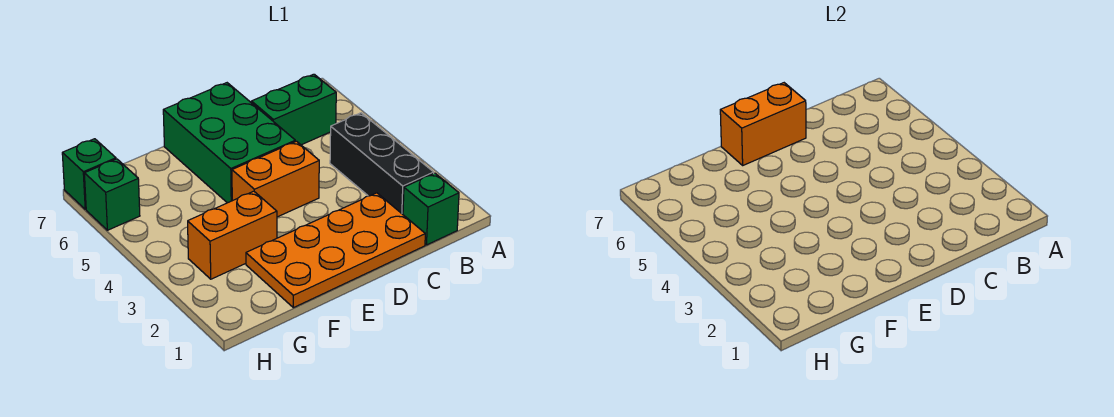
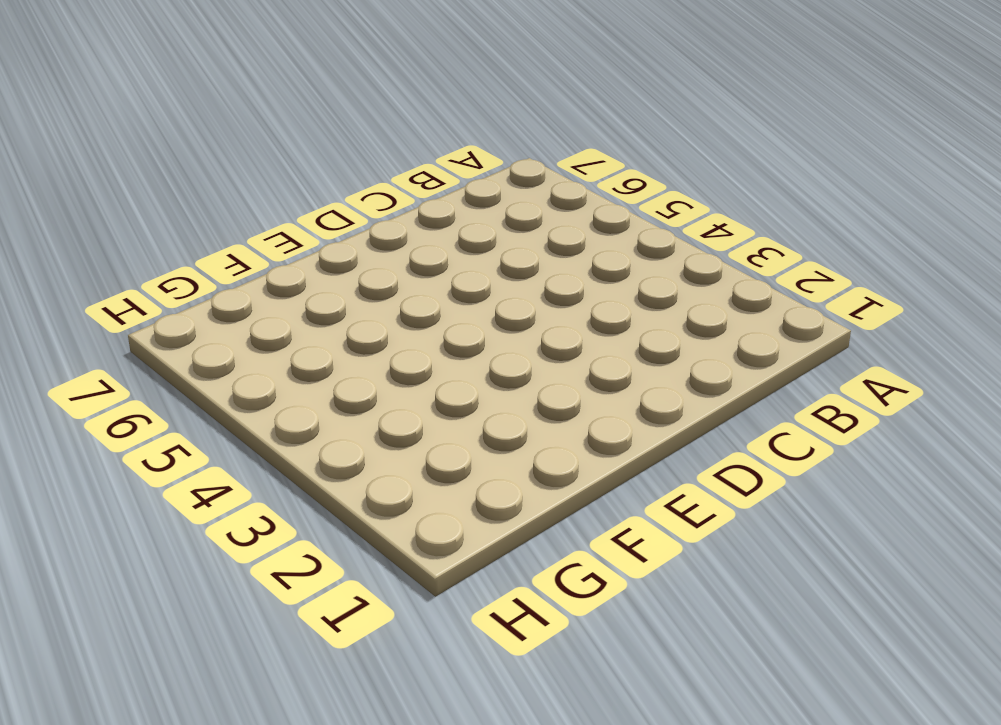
none -> green brick B1 level 1
none -> black brick B2:B4 level 1

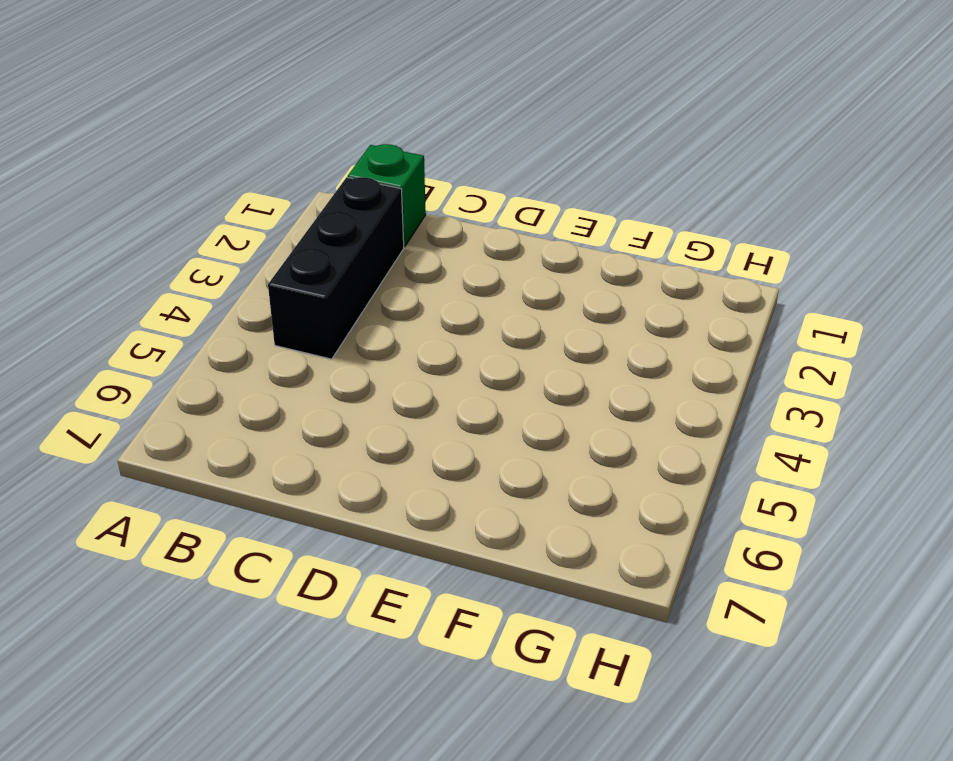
none -> green brick B6:C6 level 1
none -> orange plate C1:F2 level 1

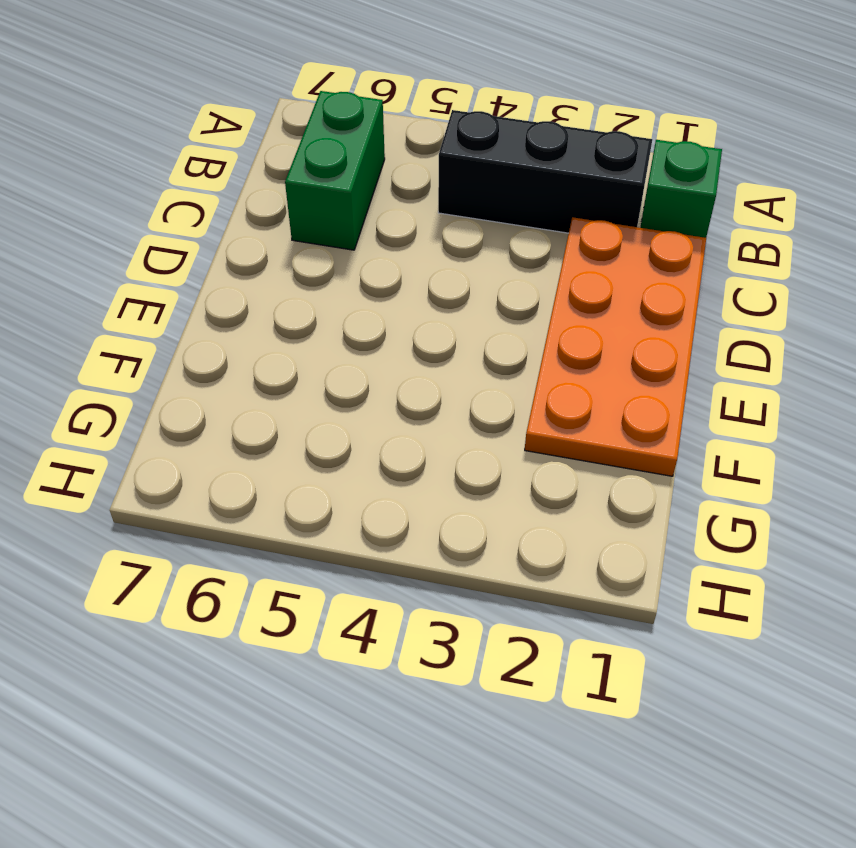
none -> orange brick D4:E4 level 1
none -> green brick D5:E7 level 1

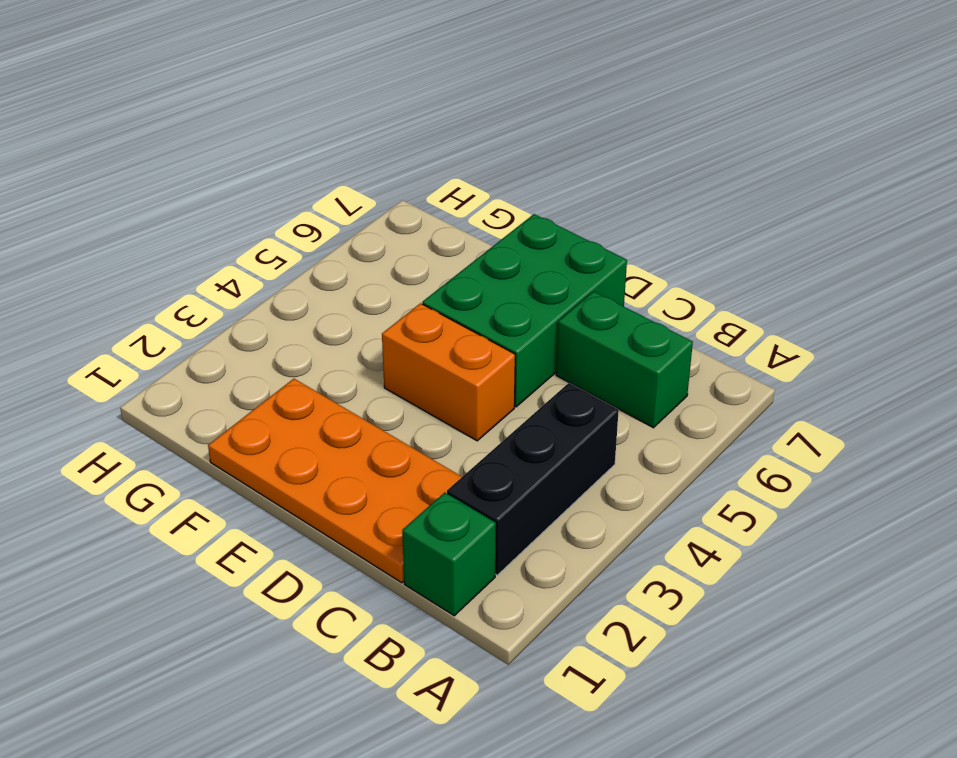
none -> orange brick F3:G3 level 1
none -> green brick H6 level 1

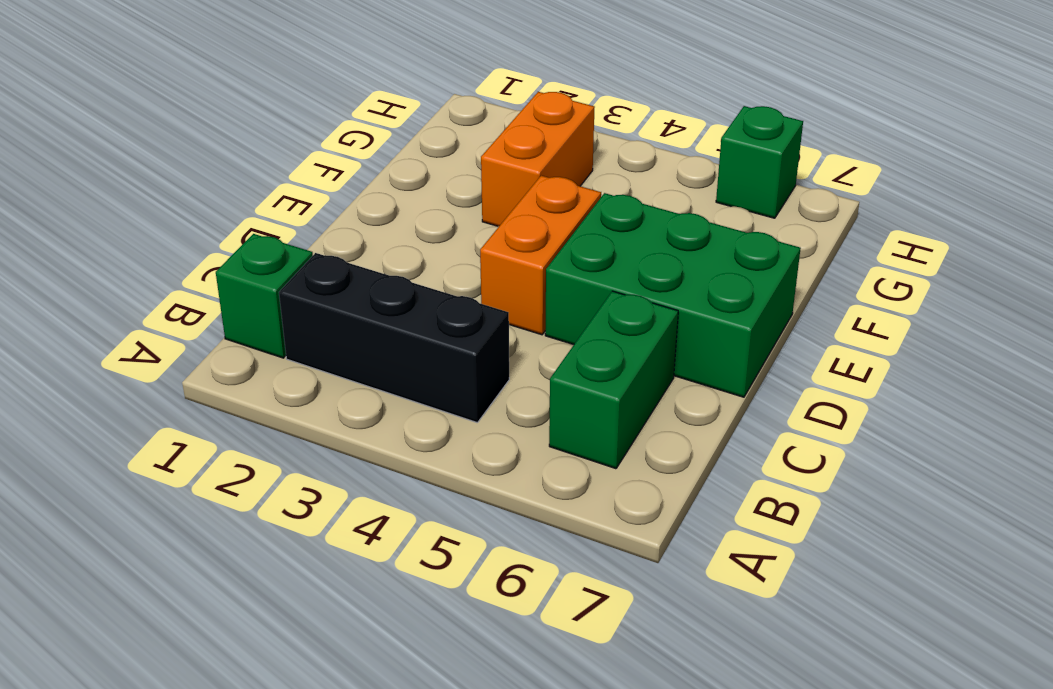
none -> orange plate C1:F2 level 1
none -> green brick H7 level 1

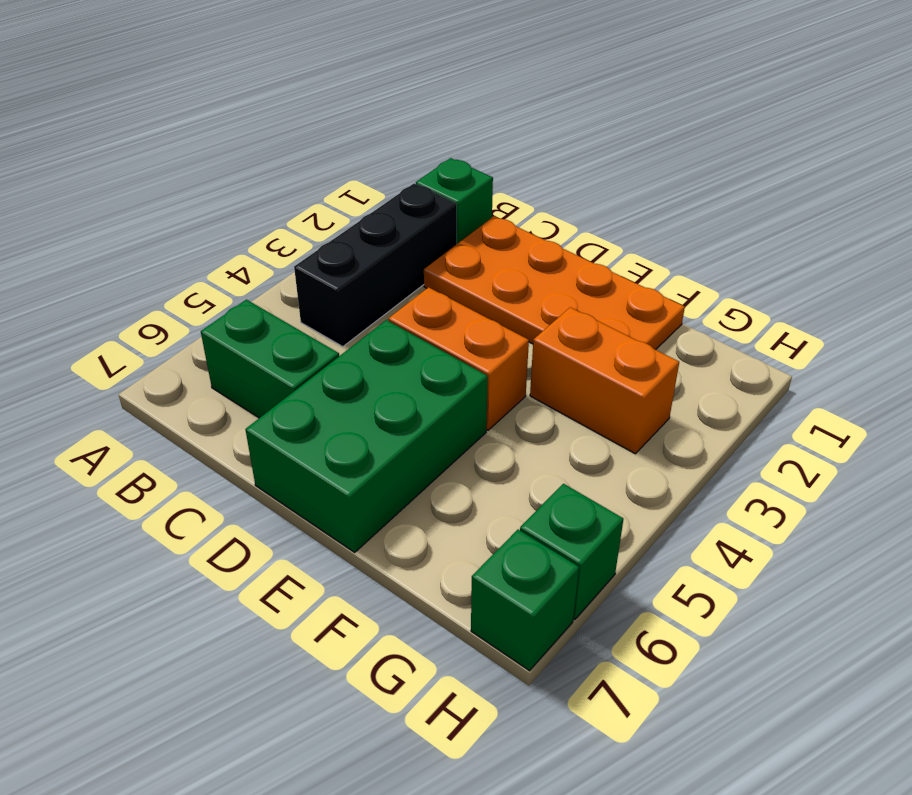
none -> orange brick D7:E7 level 2

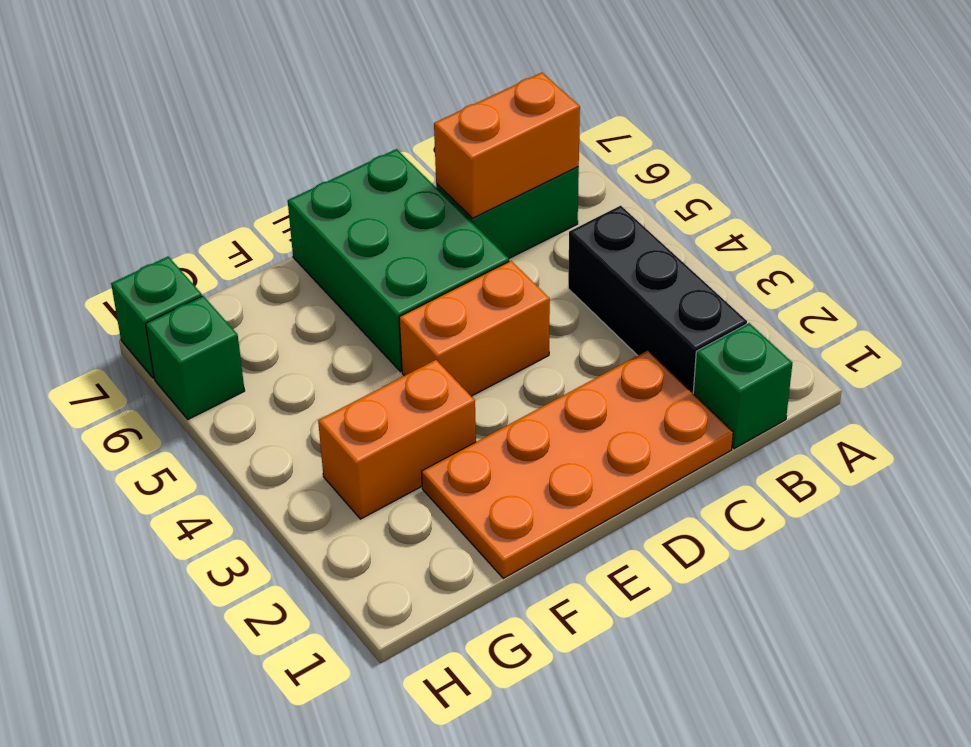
orange brick B6:C6 level 2 -> orange brick D7:E7 level 2

